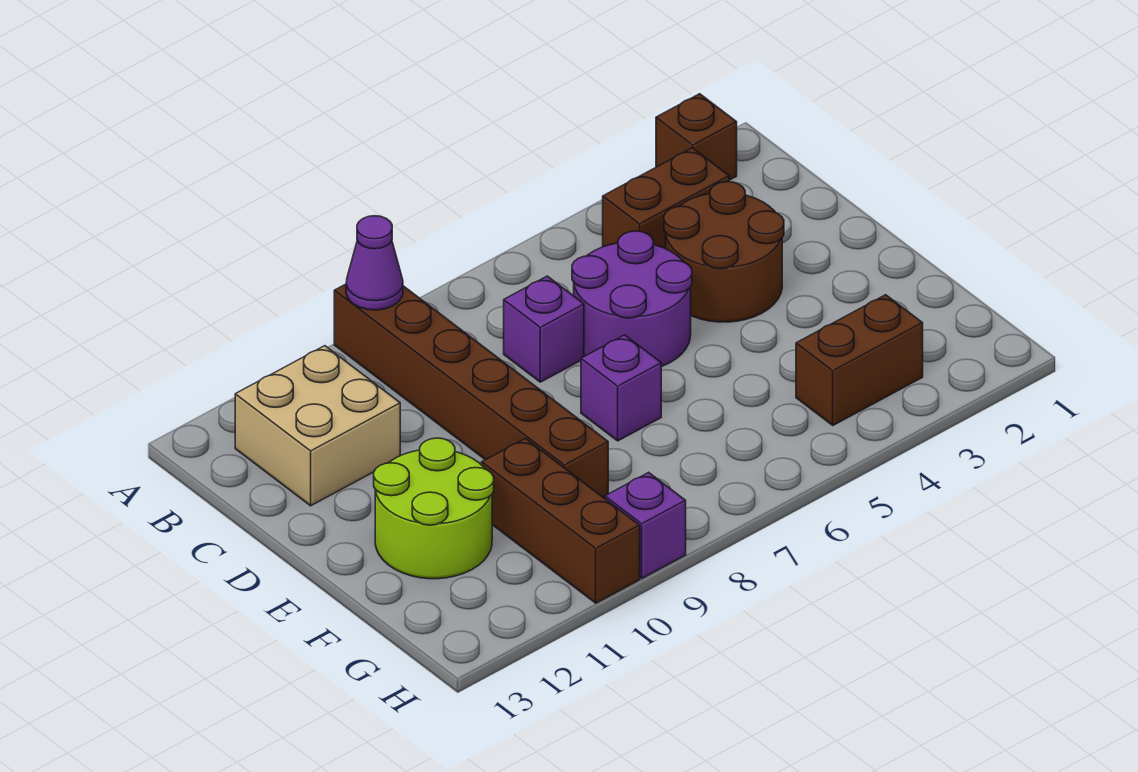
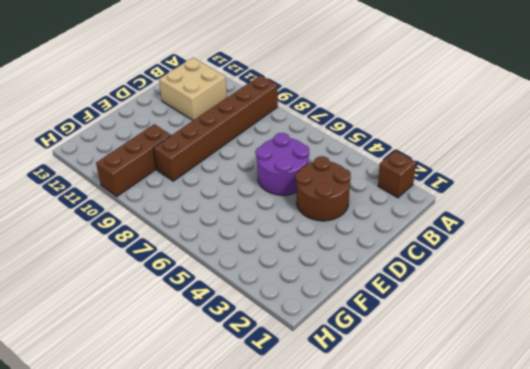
none -> brown brick B3:B4 level 1
none -> purple brick C7 level 1
none -> purple brick E7 level 1

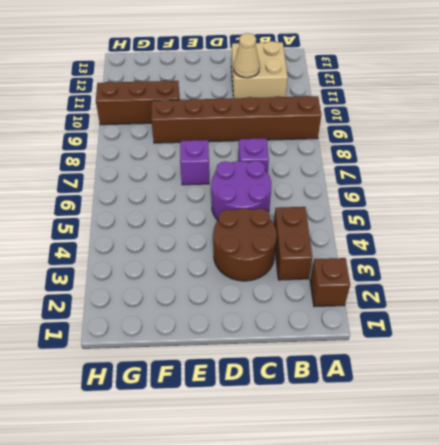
tan cone C11 level 2 -> none
none -> lime round brick E11:F12 level 1
none -> brown brick G3:G4 level 1
none -> purple brick H9 level 1

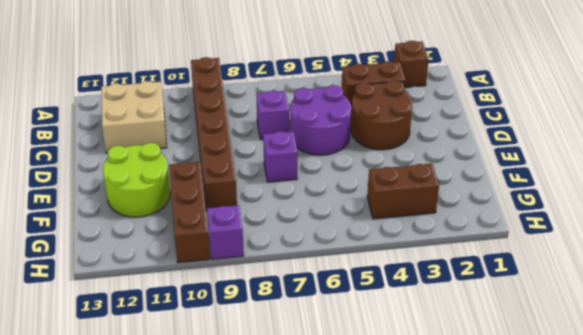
none -> purple cone A9 level 2

